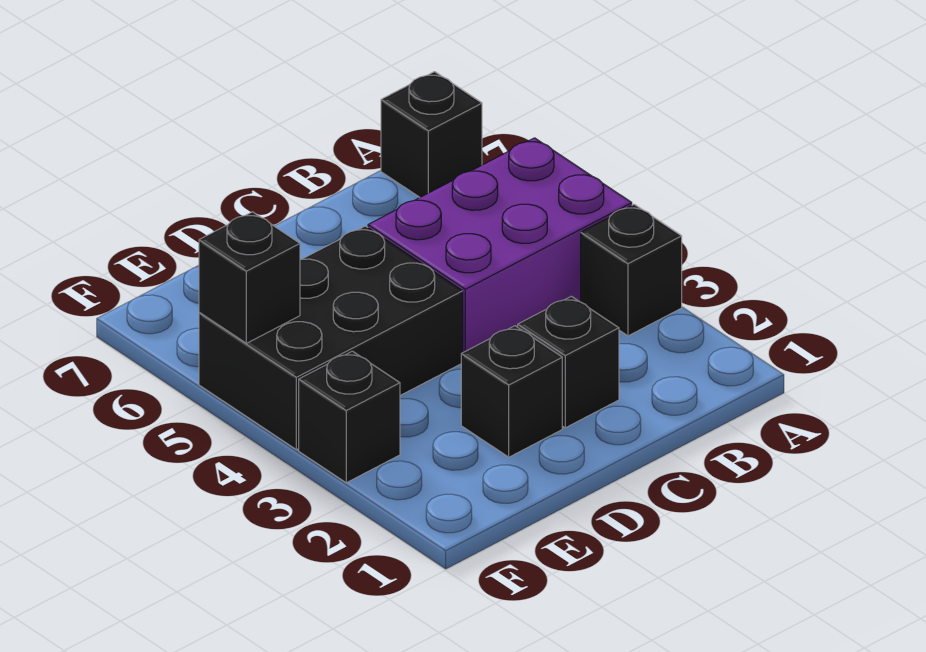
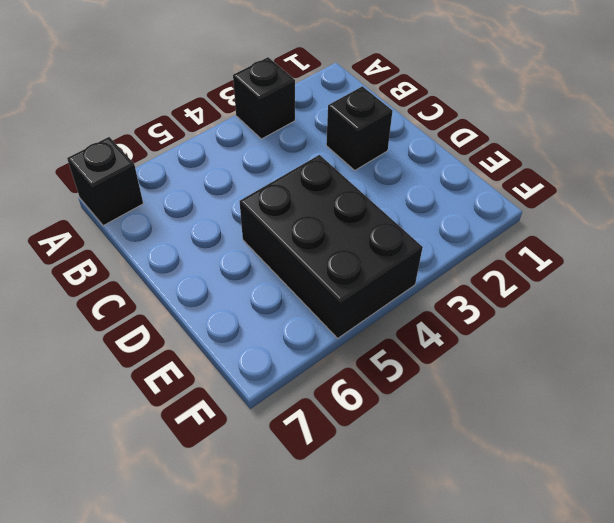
none -> purple brick A4:C5 level 1
none -> black brick D2 level 1

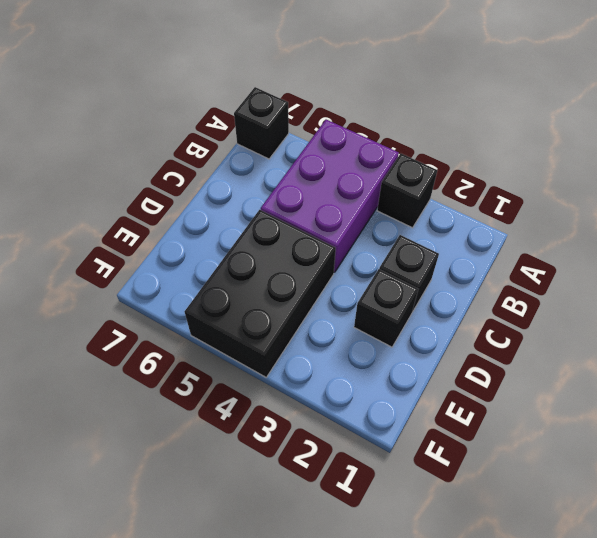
none -> black brick F3 level 1
none -> black brick F5 level 2

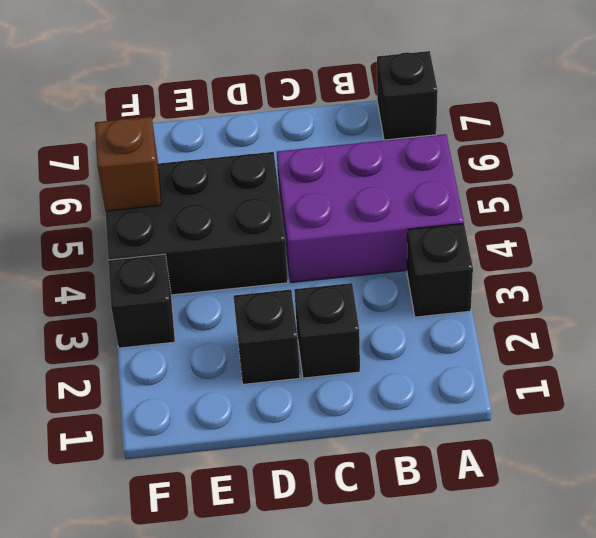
brown brick F5 level 2 -> black brick F5 level 2

